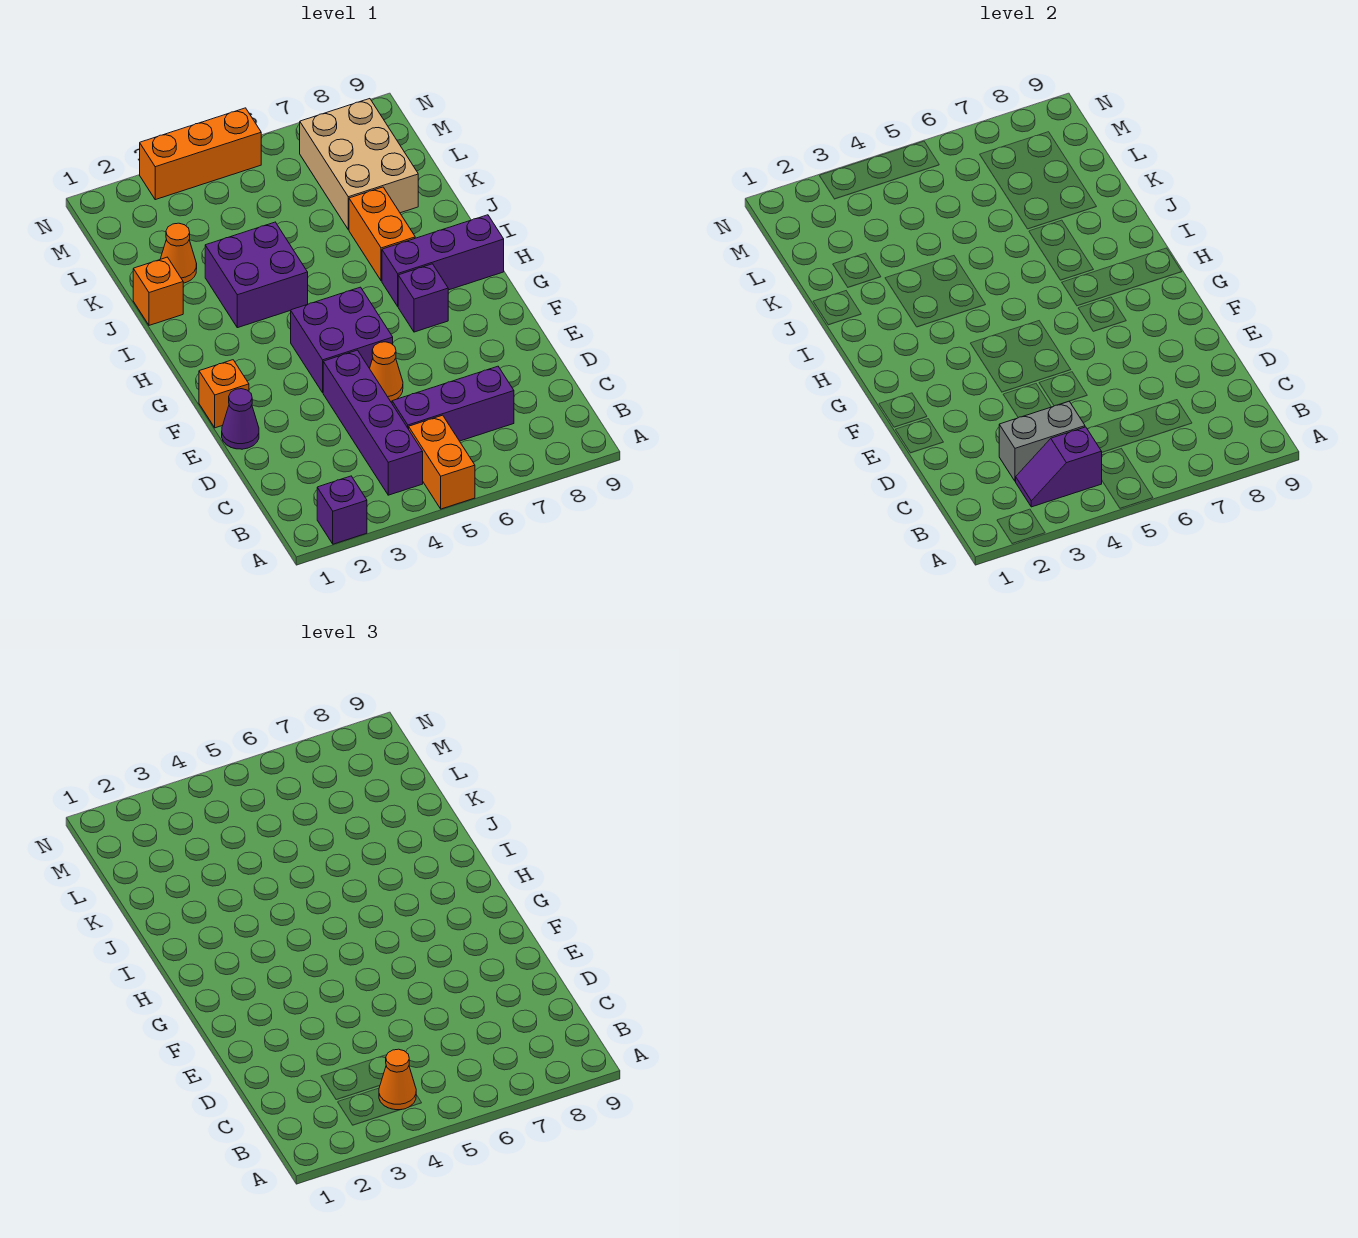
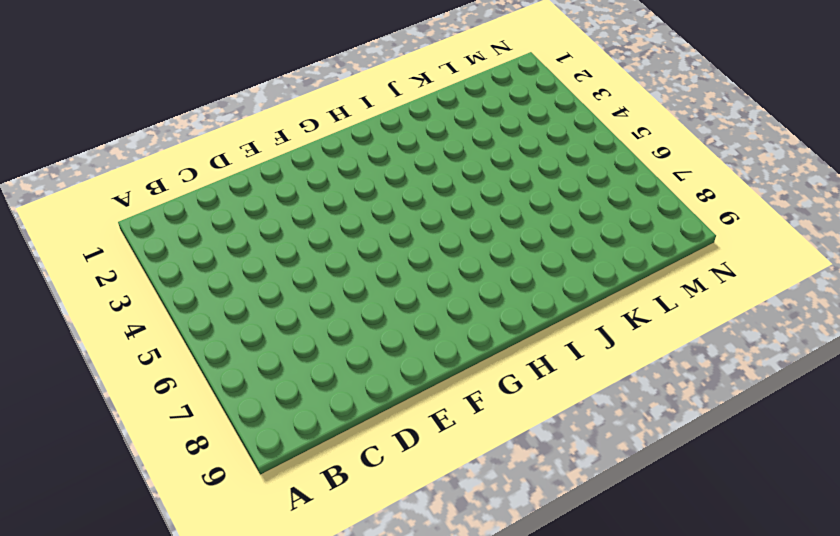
none -> purple brick A2 level 1
none -> orange brick A5:B5 level 1
none -> purple brick B4:E4 level 1

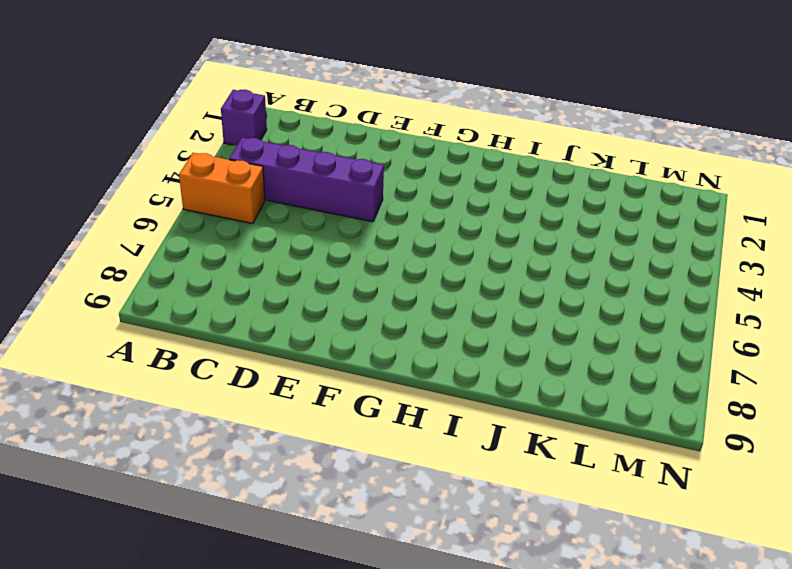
none -> purple brick C5:C7 level 1
none -> purple cone E1 level 1
none -> orange cone E5 level 1

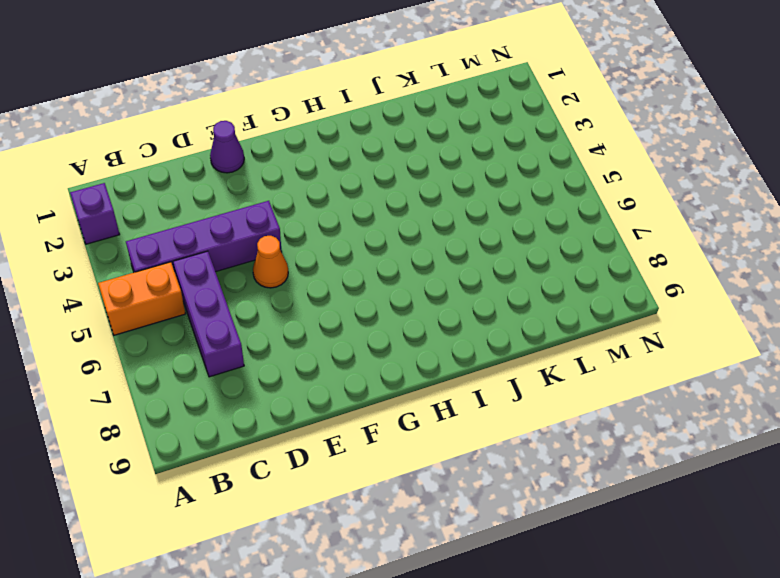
none -> orange brick F1 level 1
none -> purple brick F4:G5 level 1
none -> purple brick G7 level 1

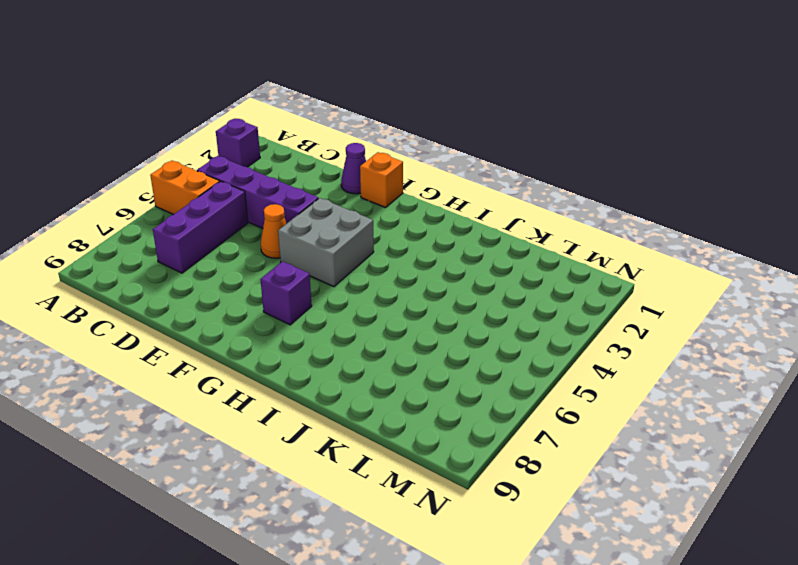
grey brick F4:G5 level 1 -> purple brick F4:G5 level 1
none -> purple brick H7:H9 level 1
none -> purple brick I3:J4 level 1
none -> orange brick I7:J7 level 1

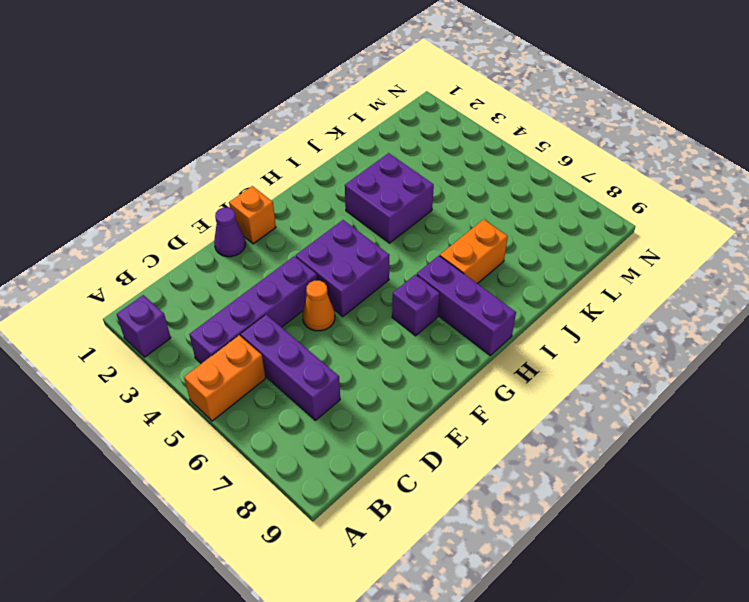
none -> orange brick J1 level 1
none -> orange cone K2 level 1
none -> tan brick K7:M8 level 1

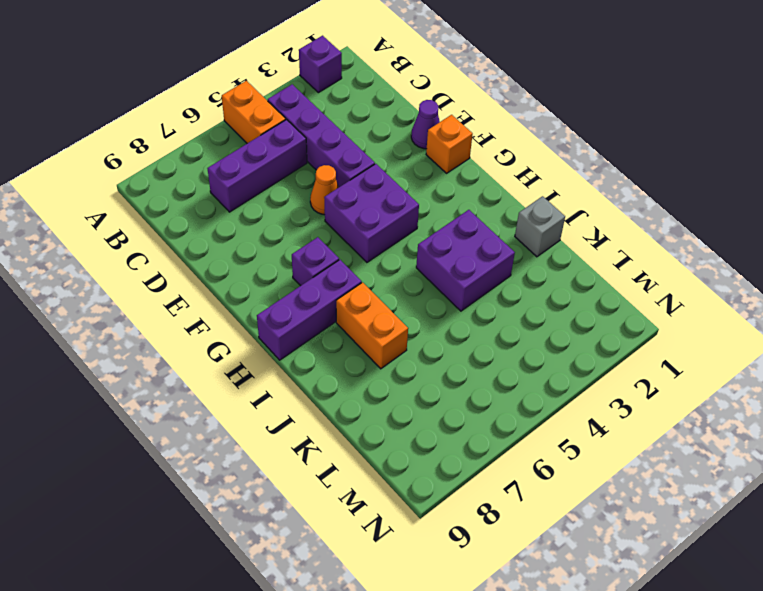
grey brick J1 level 1 -> orange brick J1 level 1
none -> orange cone K2 level 1
none -> tan brick K7:M8 level 1
none -> orange brick N3:N5 level 1

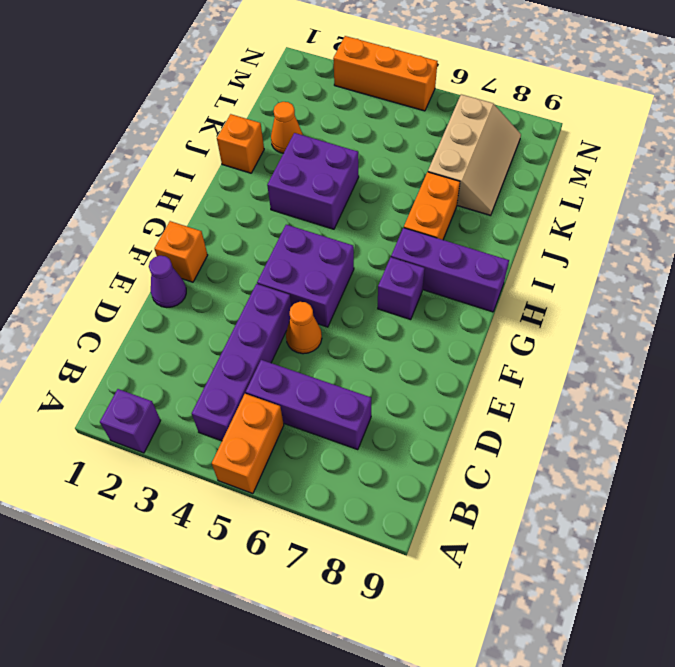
tan slope K7:M8 level 1 top 7 -> tan brick K7:M8 level 1
none -> purple slope B3:B4 level 2 top 4
none -> grey brick C3:C4 level 2
none -> orange cone B4 level 3

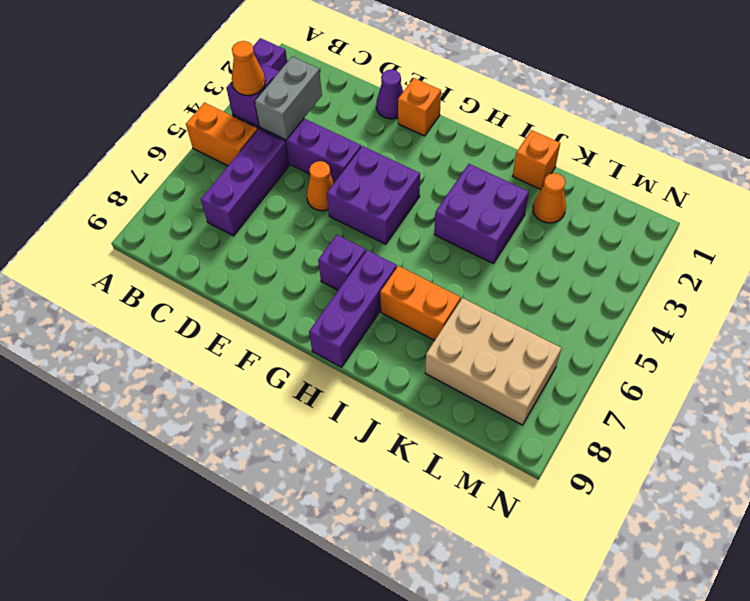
none -> orange brick N3:N5 level 1

